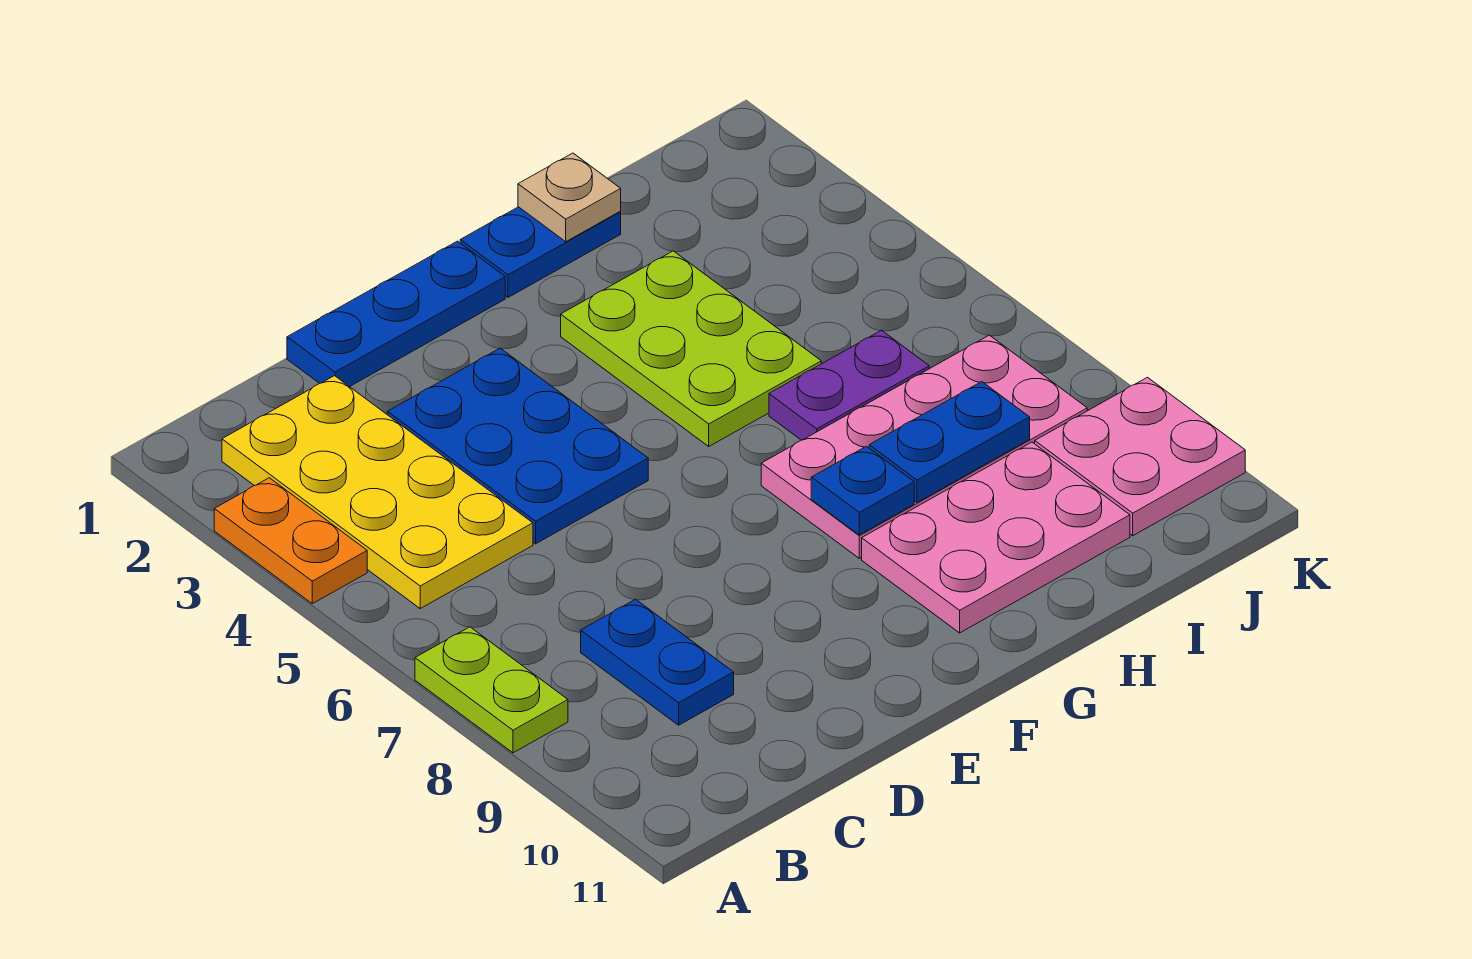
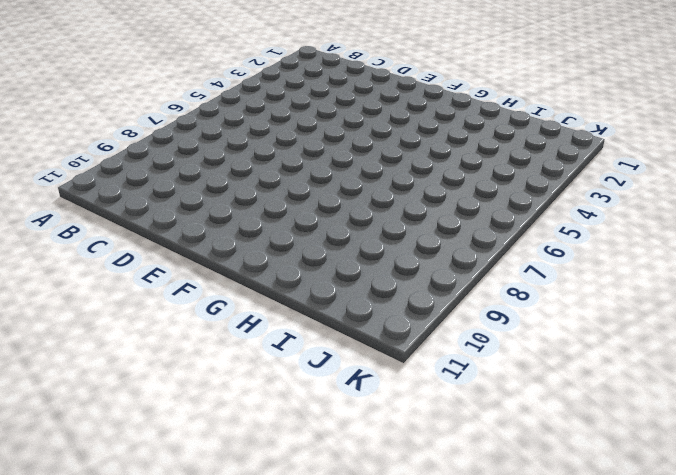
none -> orange plate A3:A4 level 1
none -> lime plate A7:A8 level 1
none -> yellow plate B2:C5 level 1

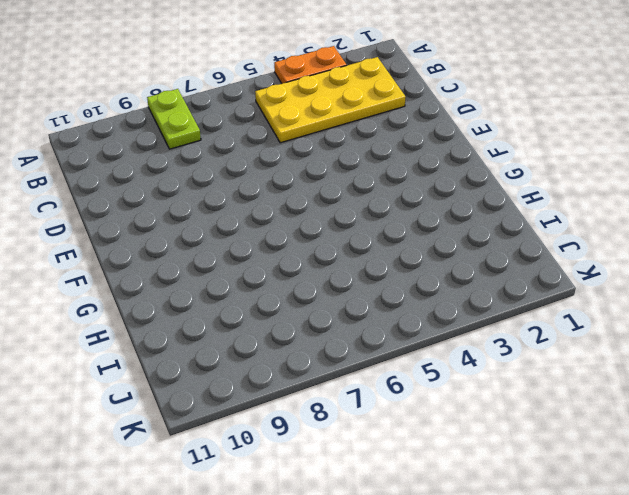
lime plate A8:B8 level 1 -> lime plate A7:A8 level 1
none -> blue plate C8:C9 level 1
none -> blue plate D1:F1 level 1
none -> blue plate D3:E5 level 1

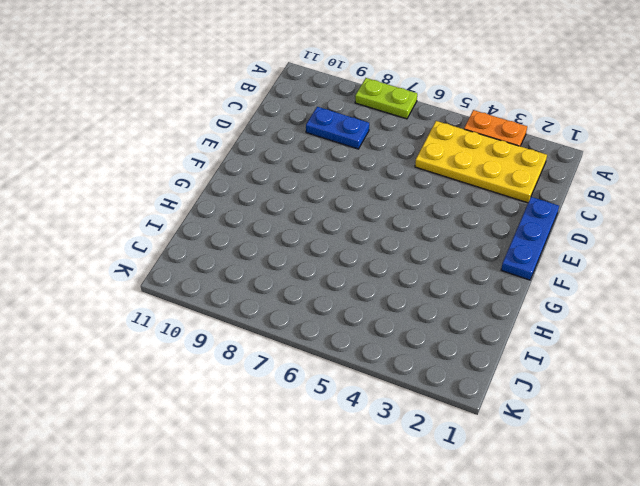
none -> blue plate D3:E5 level 1
none -> blue plate G1:H1 level 1
none -> lime plate G3:H5 level 1

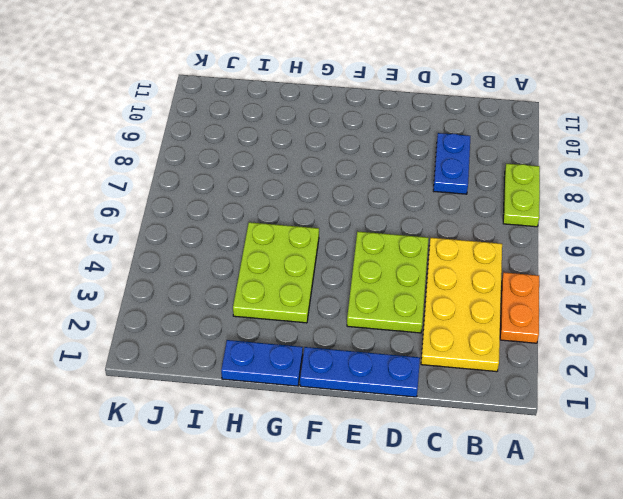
lime plate D3:E5 level 1 -> blue plate D3:E5 level 1
none -> pink plate G7:J8 level 1
none -> pink plate G9:I10 level 1
none -> purple plate H6:I6 level 1

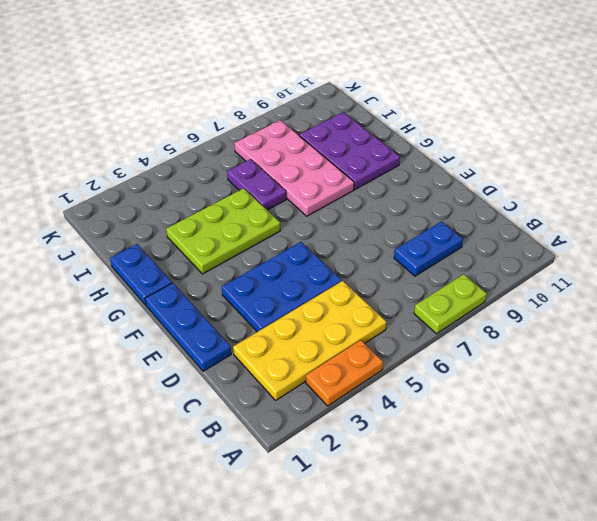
purple plate G9:I10 level 1 -> pink plate G9:I10 level 1
none -> pink plate J9:K10 level 1
none -> blue plate G8 level 2
none -> tan plate H1 level 2

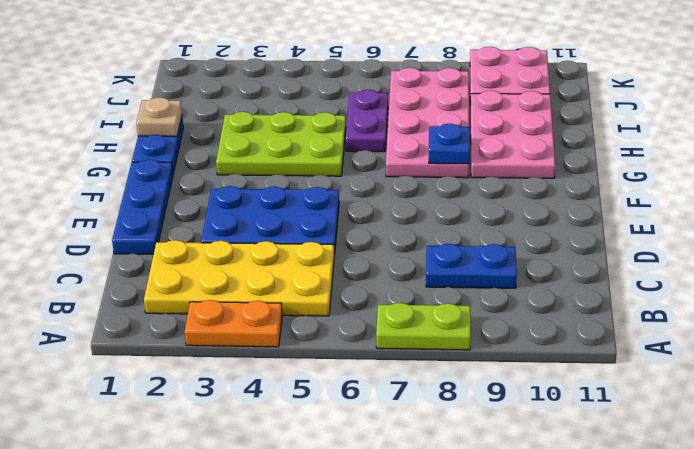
none -> blue plate H8:I8 level 2

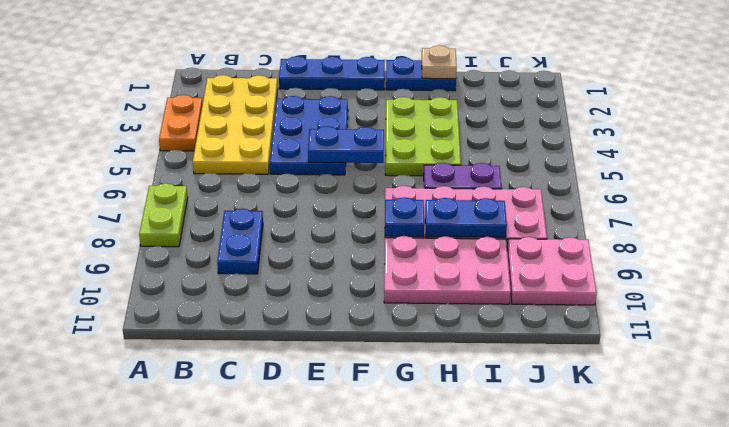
blue plate E5:F5 level 2 -> none

